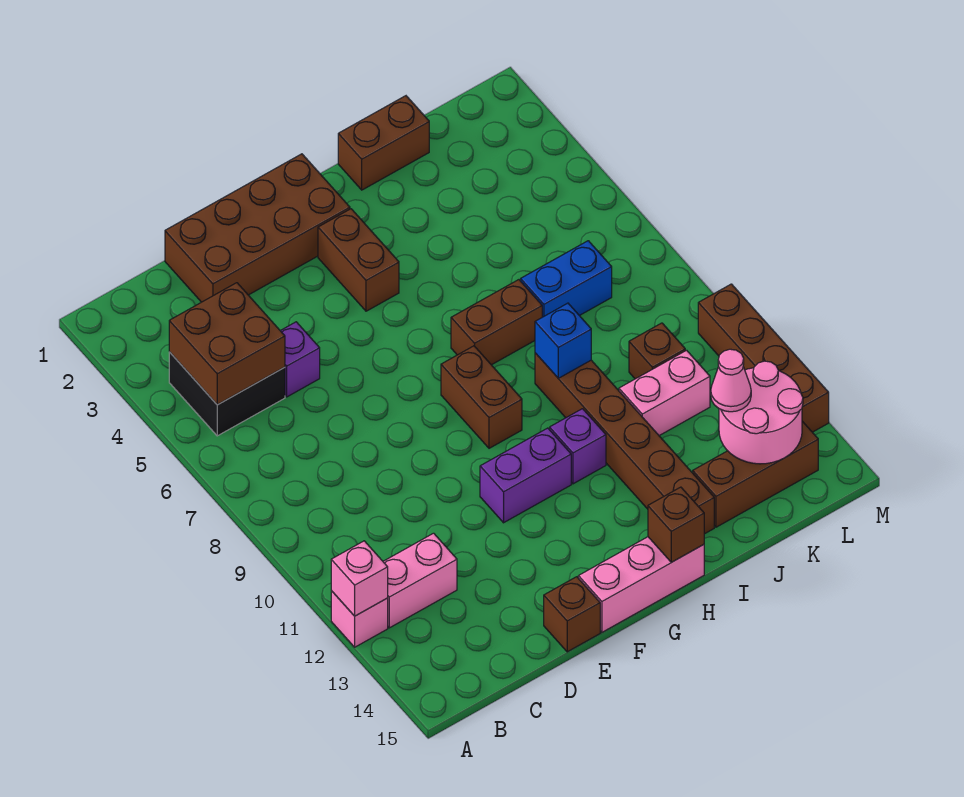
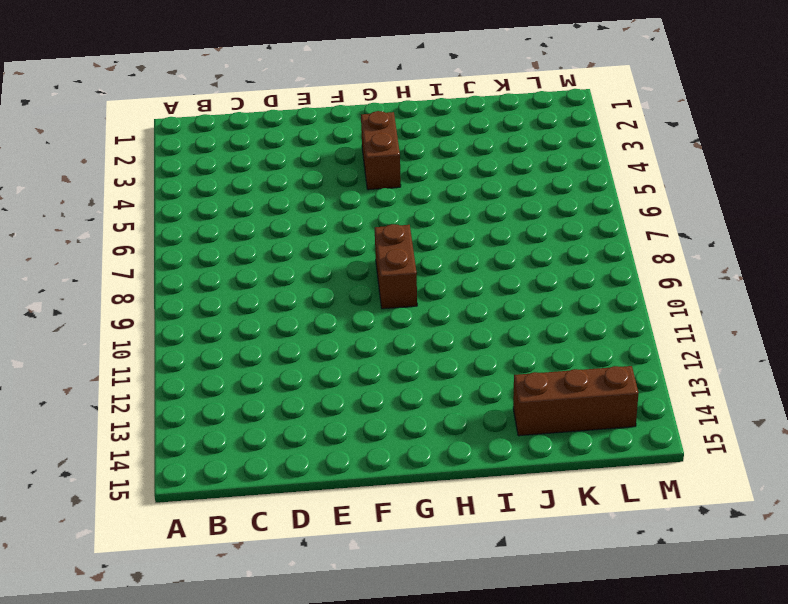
none -> pink brick A12 level 1
none -> black brick B4:C5 level 1
none -> pink brick B12:C12 level 1

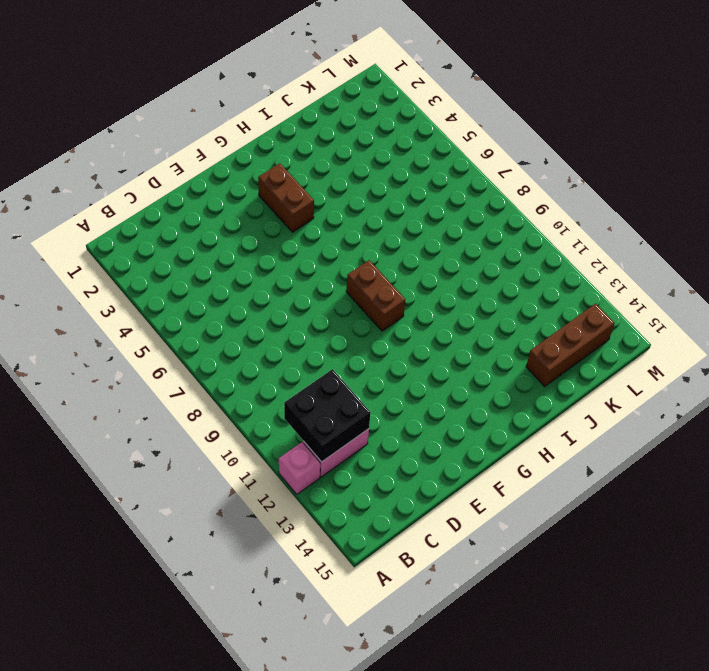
black brick B11:C12 level 2 -> black brick B4:C5 level 1
none -> brown brick D1:G2 level 1
none -> purple brick D5 level 1
none -> brown brick E15 level 1

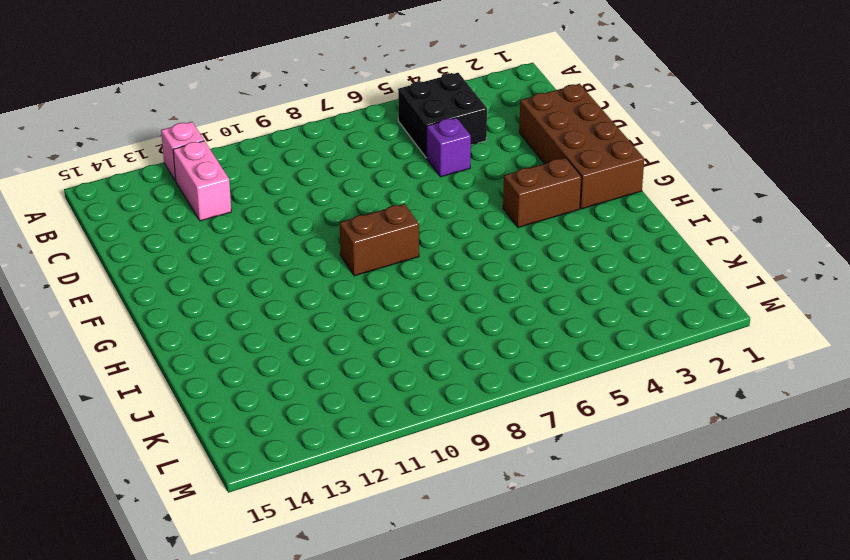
none -> brown brick E15 level 1
none -> purple brick F11:G11 level 1
none -> pink brick F15:H15 level 1

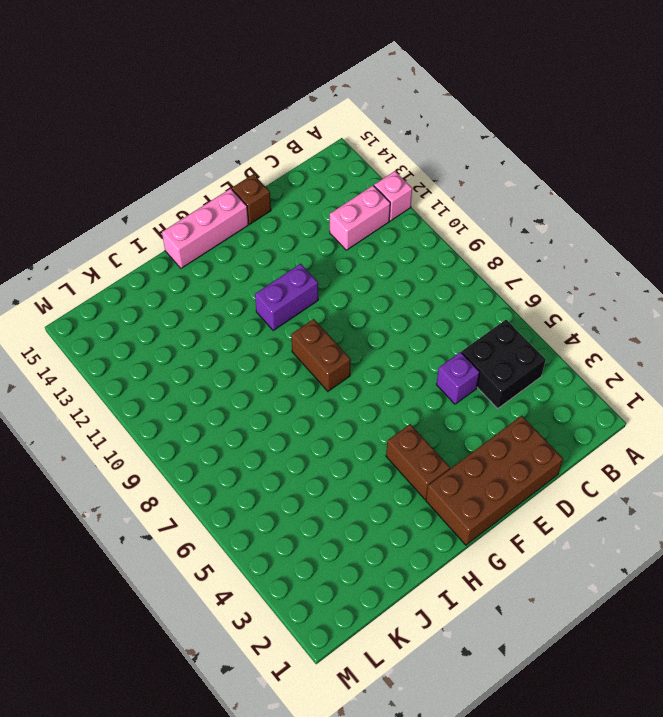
none -> brown brick H7:I7 level 1
none -> purple brick H11 level 1
none -> brown brick I1:J1 level 1

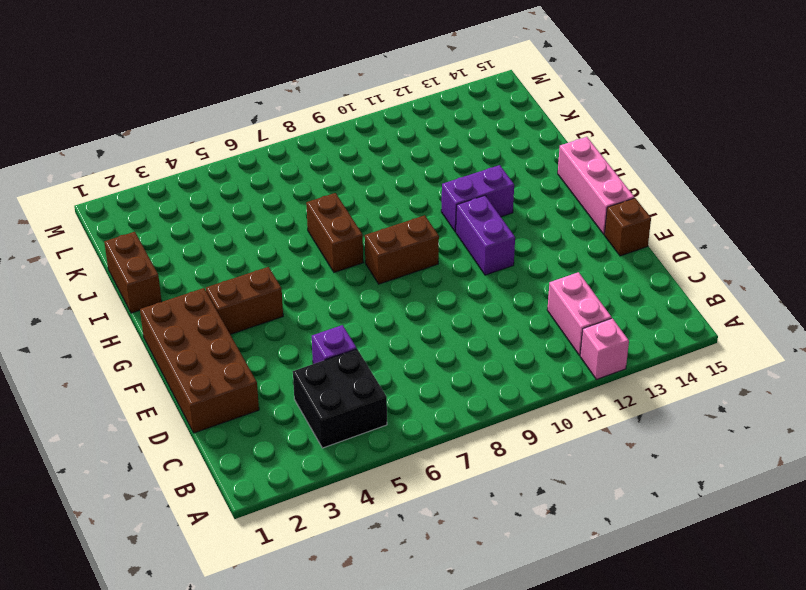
purple brick H11:H12 level 1 -> purple brick H11 level 1
none -> brown brick I9:I14 level 1
none -> blue brick J7:K7 level 1
none -> pink brick J11:K11 level 1

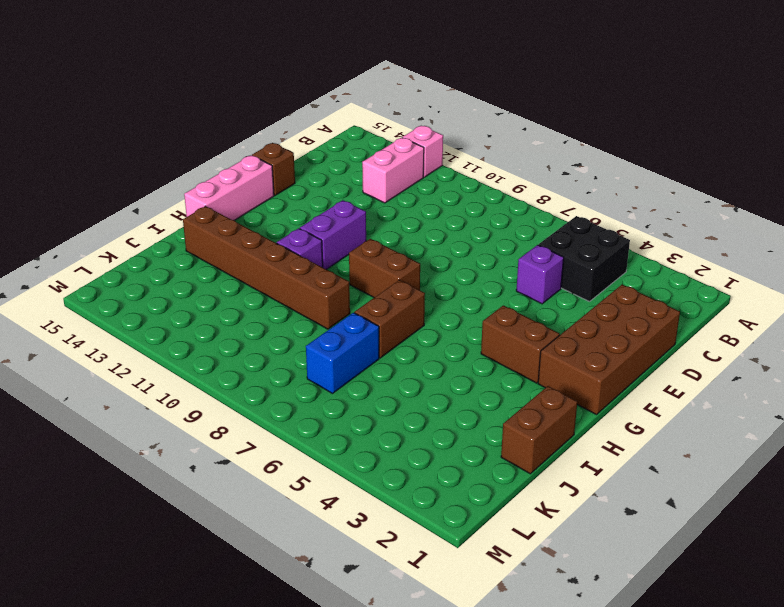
none -> pink brick J11:K11 level 1
none -> brown brick J14:L14 level 1
none -> brown brick K10 level 1

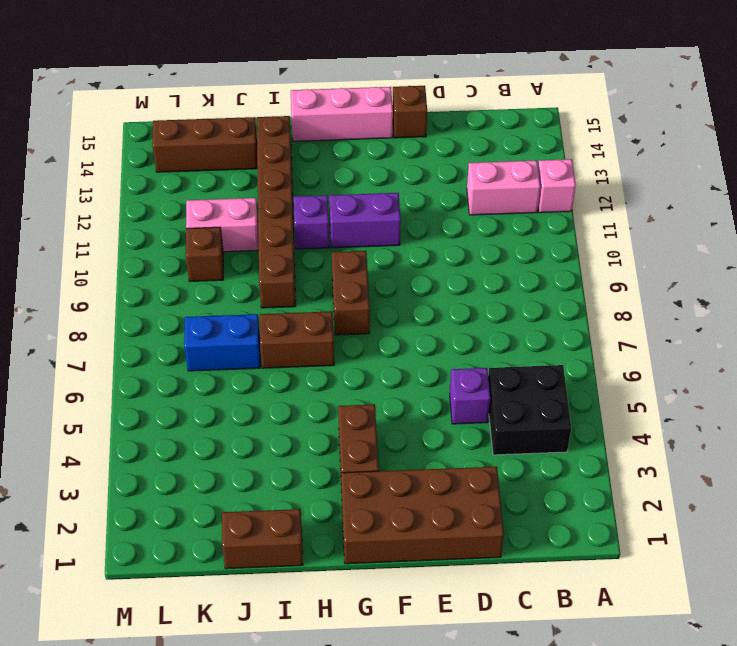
none -> brown brick M10:M13 level 1
none -> pink brick A12 level 2
none -> brown brick B4:C5 level 2

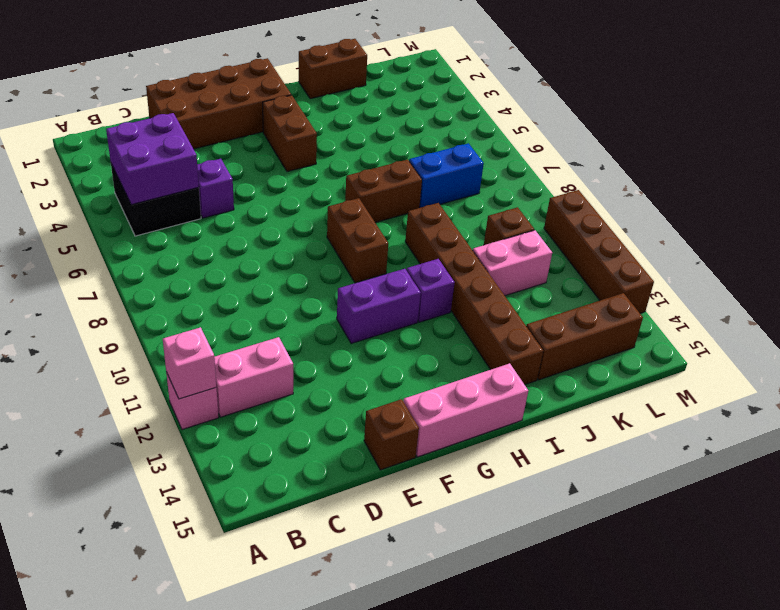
purple brick B4:C5 level 2 -> brown brick B4:C5 level 2
none -> brown brick H15 level 2
none -> blue brick I9 level 2
none -> pink round brick K13:L14 level 2

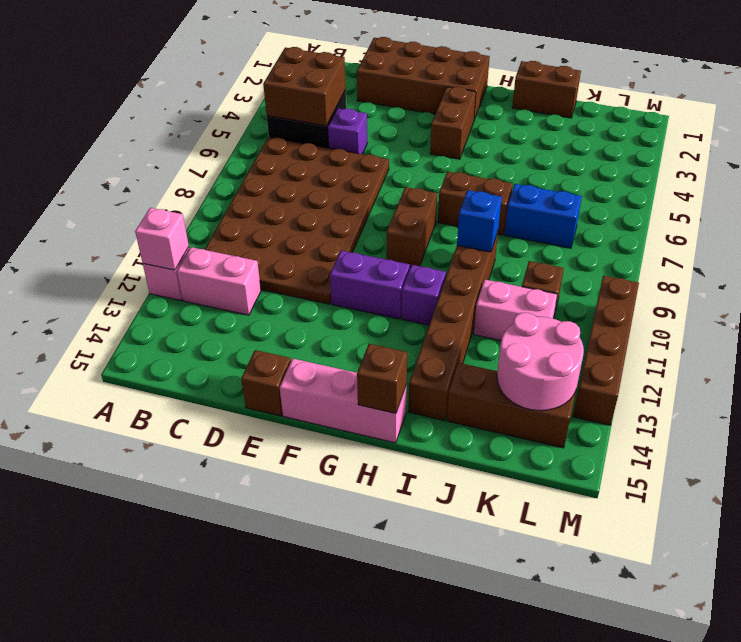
brown plate B6:E11 level 1 -> none
none -> pink cone K13 level 3

